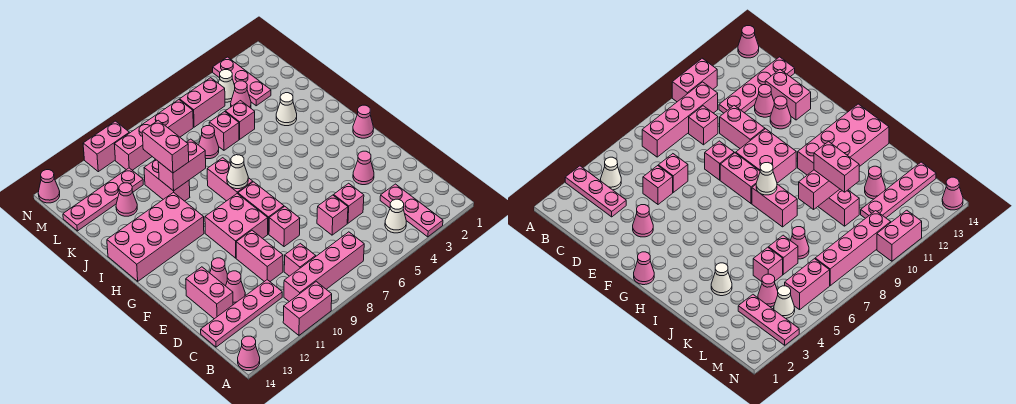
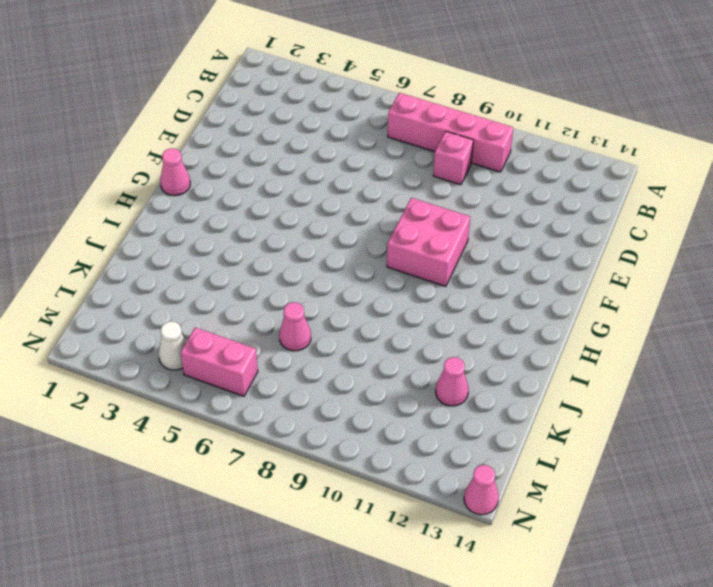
none -> pink plate A3:C3 level 1
none -> pink brick A10:A11 level 1
none -> pink cone A14 level 1
none -> white cone B4 level 1

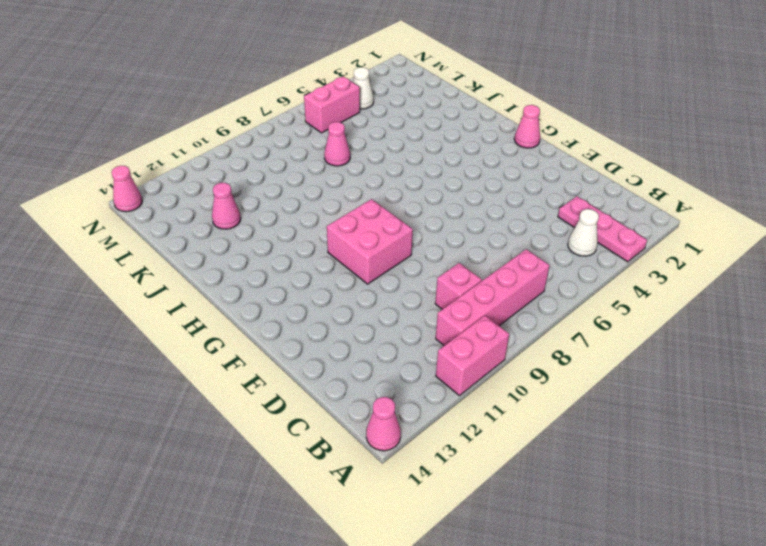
none -> pink plate C11:C14 level 1
none -> pink brick D5 level 1
none -> pink brick D6 level 1
none -> pink brick D10:E10 level 1

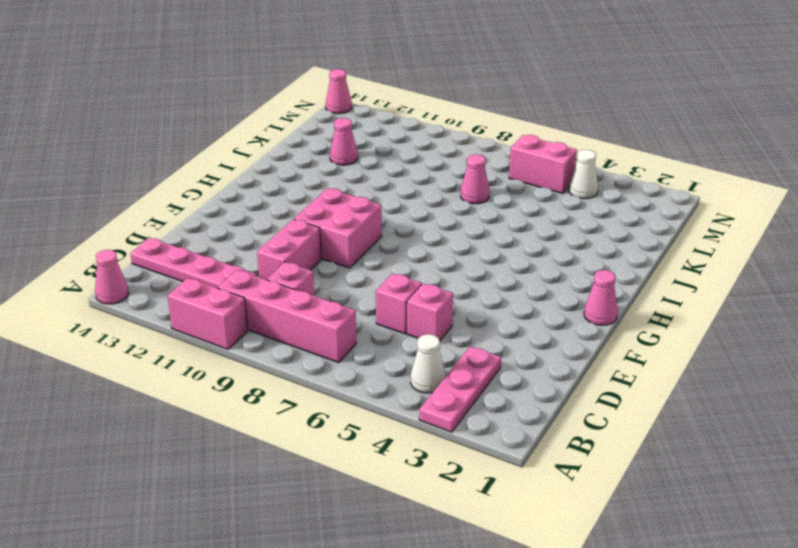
none -> pink cone D12 level 1
none -> pink brick D13:E13 level 1
none -> pink cone E3 level 1
none -> pink brick E8 level 1

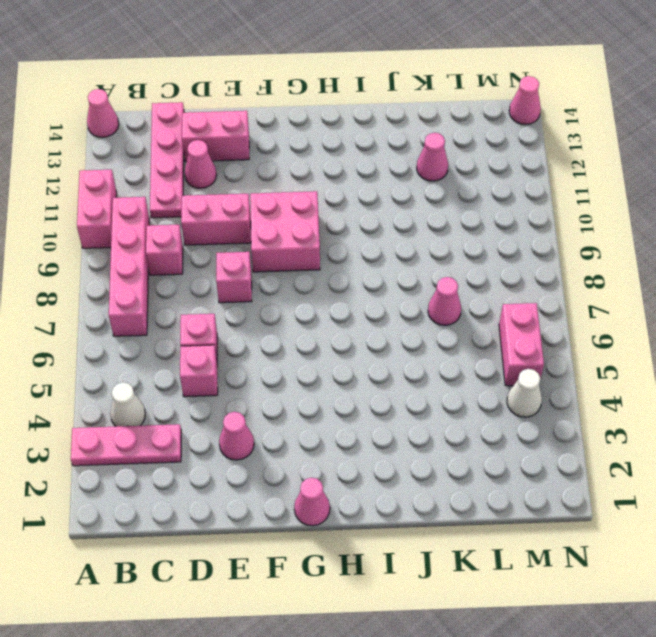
none -> pink cone E12 level 1
none -> pink brick F8:G8 level 1
none -> pink brick H8:I8 level 1
none -> pink brick H11:I14 level 1

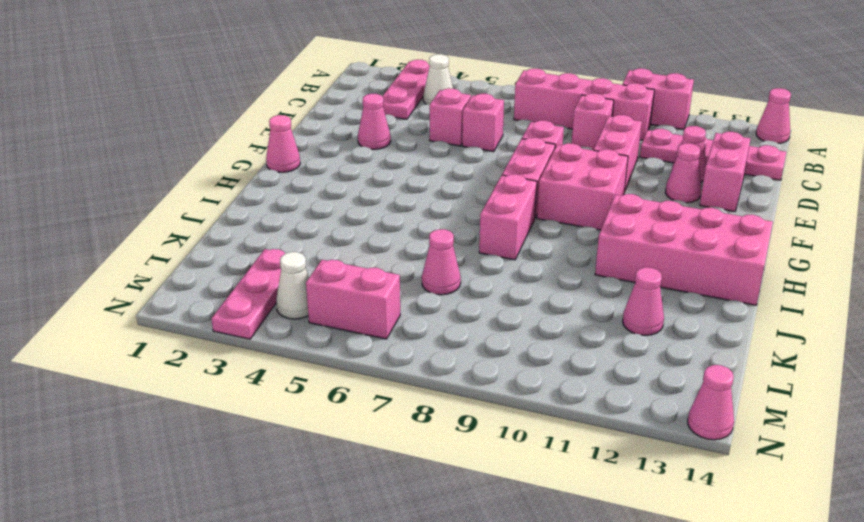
none -> white cone J3 level 1
none -> pink brick J10:K10 level 1
none -> pink brick K5 level 1
none -> pink brick K6 level 1

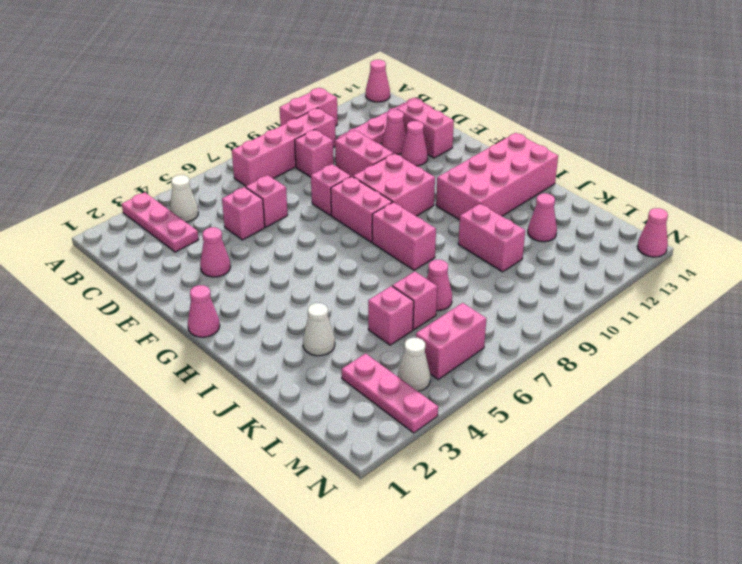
none -> pink cone L4 level 1
none -> pink plate L11:L14 level 1
none -> pink brick M7:M10 level 1
none -> pink brick N10:N11 level 1

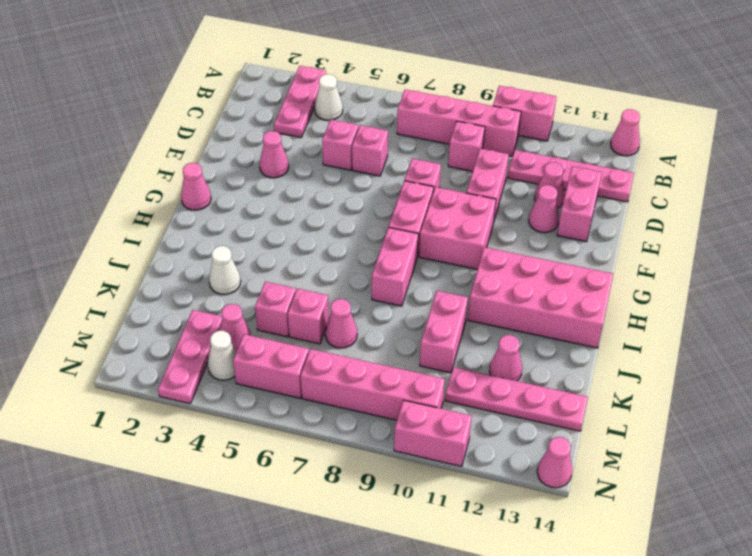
none -> white cone H8 level 2
none -> pink brick J9:J10 level 2
none -> pink brick J10:K10 level 3

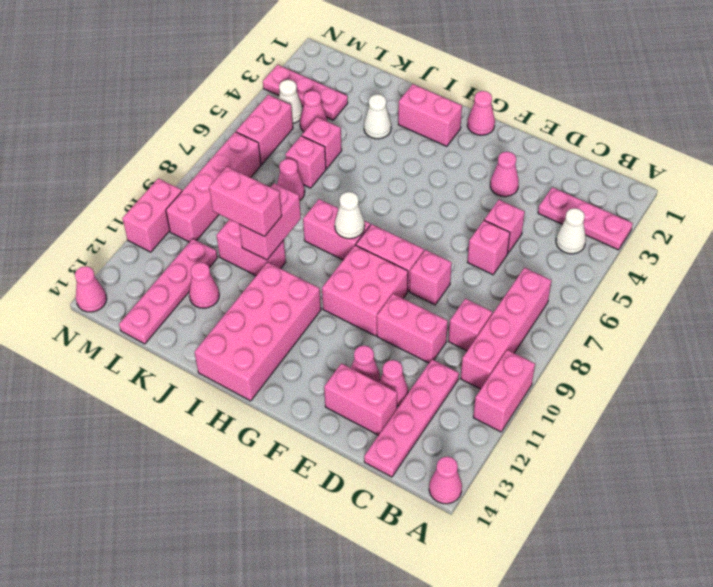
pink brick H2:I2 level 1 -> none

